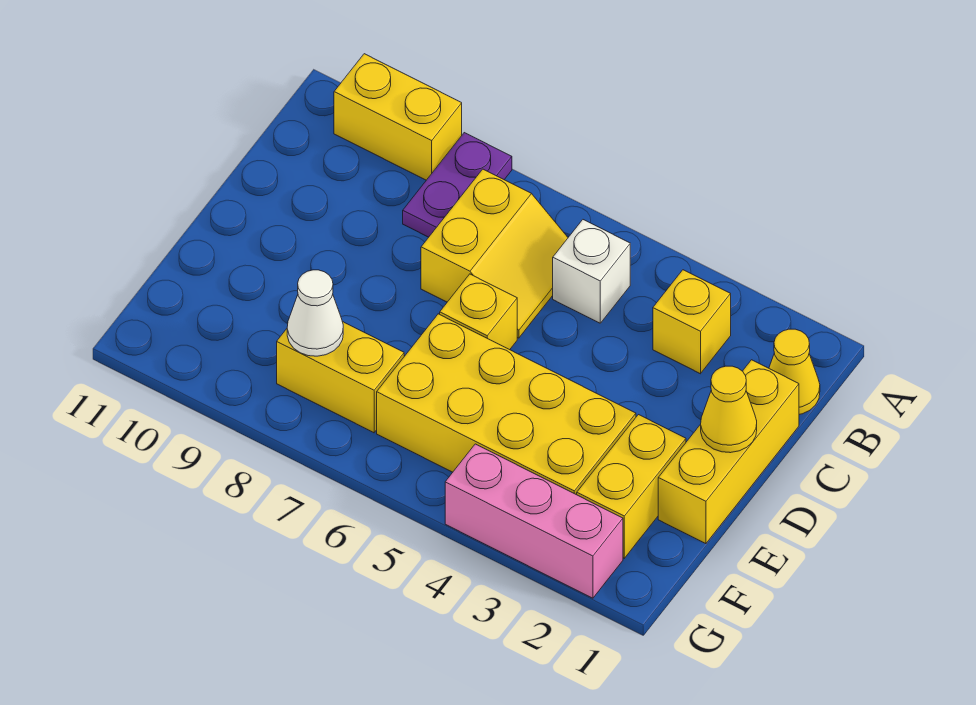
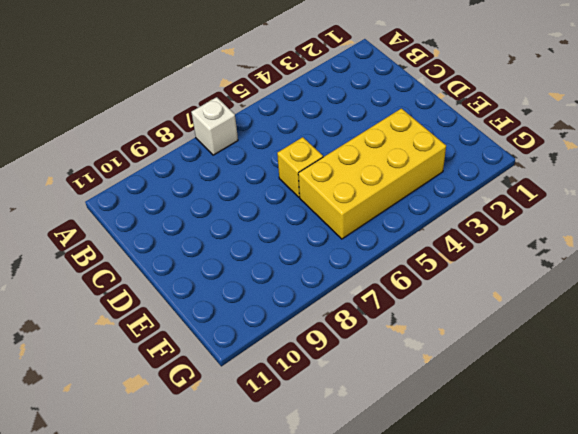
white brick A7 level 1 -> white brick B5 level 1
none -> purple plate A8:B8 level 1
none -> yellow brick A9:A10 level 1
none -> yellow cone B1 level 1

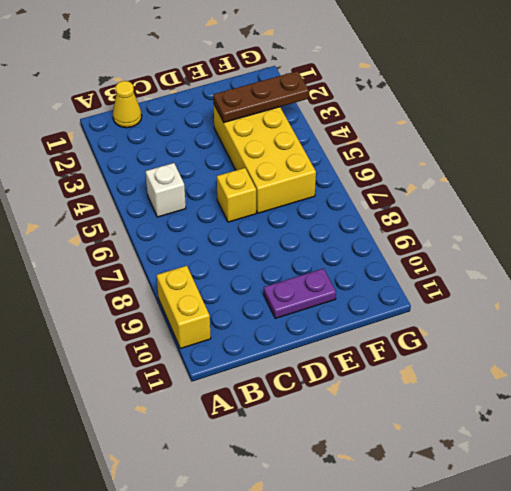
purple plate D10:E10 level 1 -> purple plate A8:B8 level 1
brown plate E3:G3 level 2 -> none
none -> yellow brick B3 level 1
none -> yellow slope B6:C7 level 1 top 7
none -> yellow brick C1:E1 level 1

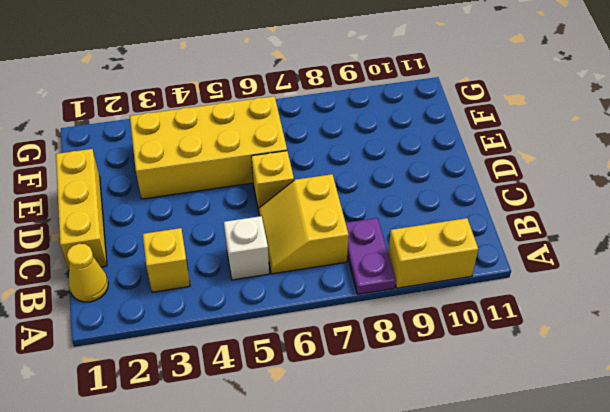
none -> yellow brick E2:F2 level 1
none -> yellow brick F7:F8 level 1
none -> pink brick G2:G4 level 1

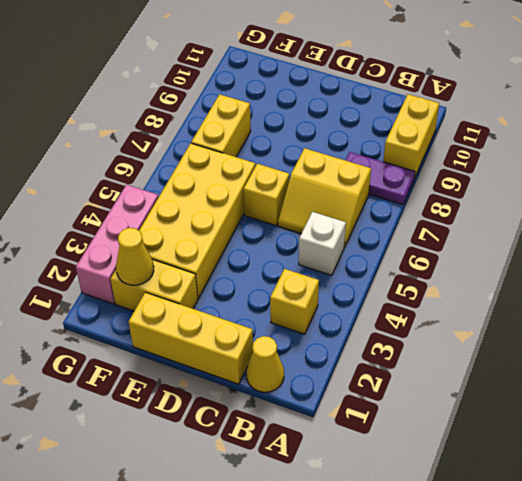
yellow cone F2 level 2 -> yellow cone D1 level 2
none -> white cone F8 level 2

